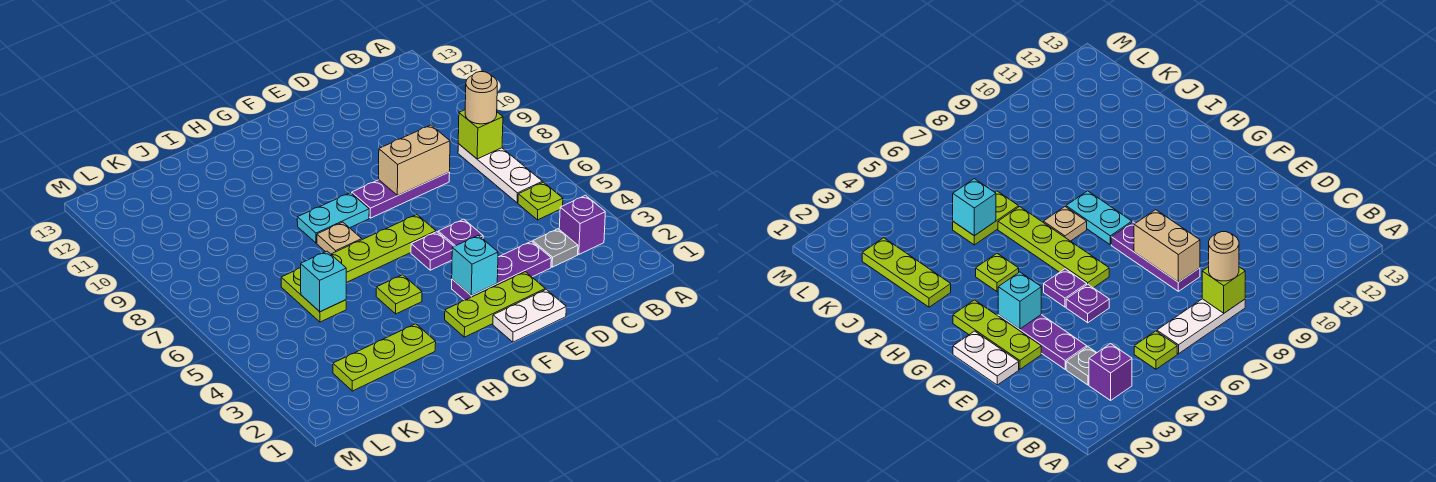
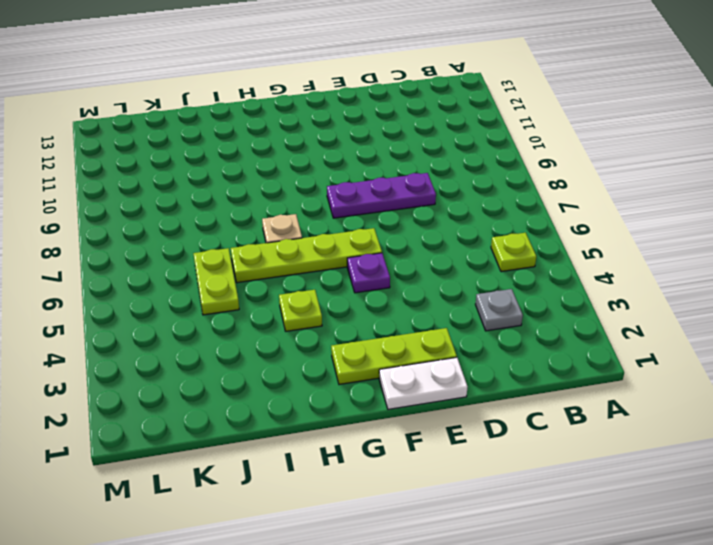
none -> purple brick B3 level 1
none -> white plate B6:B8 level 1
none -> purple plate D3:F3 level 1

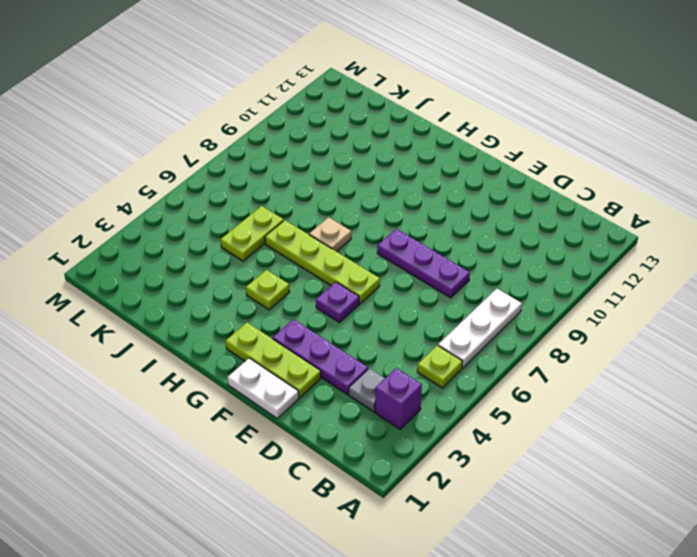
none -> purple plate E5 level 1
none -> cyan plate G8:H8 level 1
none -> lime plate I2:K2 level 1

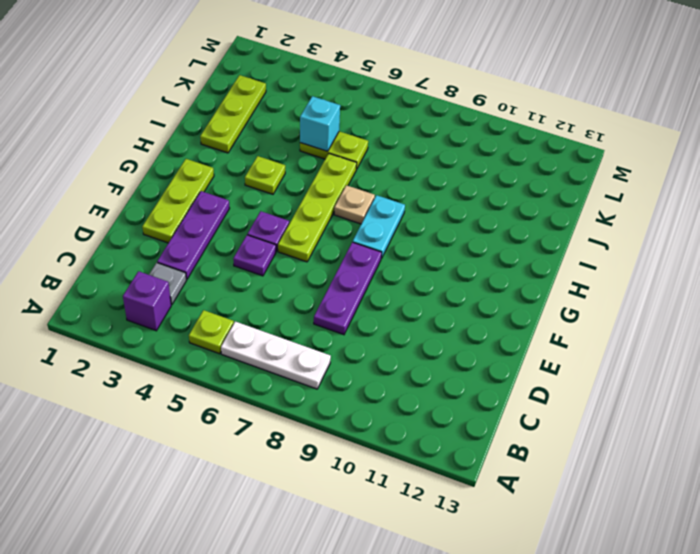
none -> white plate E1:F1 level 1
none -> lime brick B8 level 2
none -> tan brick D8:E8 level 2

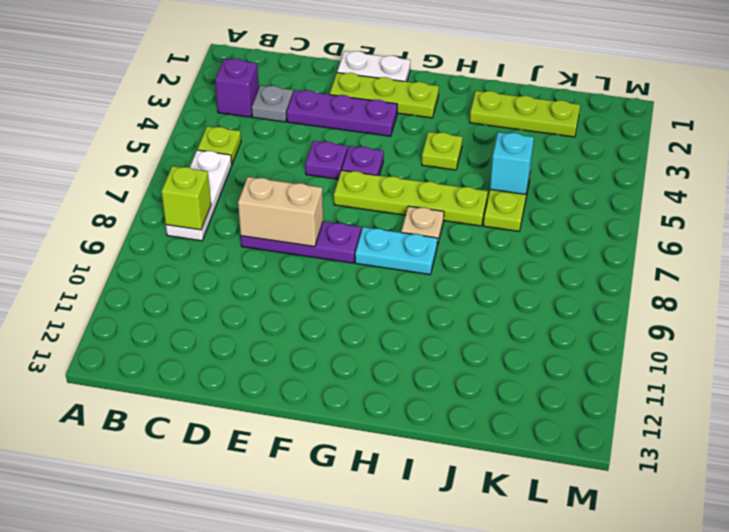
none -> cyan brick F3 level 2
none -> tan round brick B8 level 3

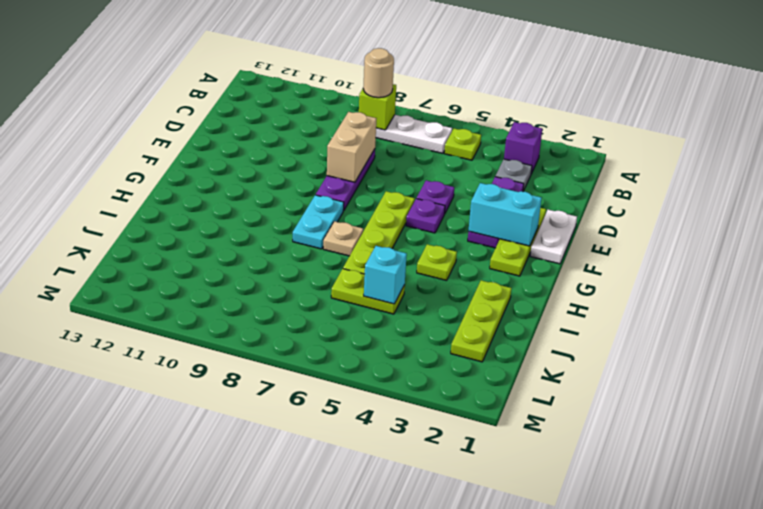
cyan brick F2:F3 level 2 -> cyan brick F3 level 2

